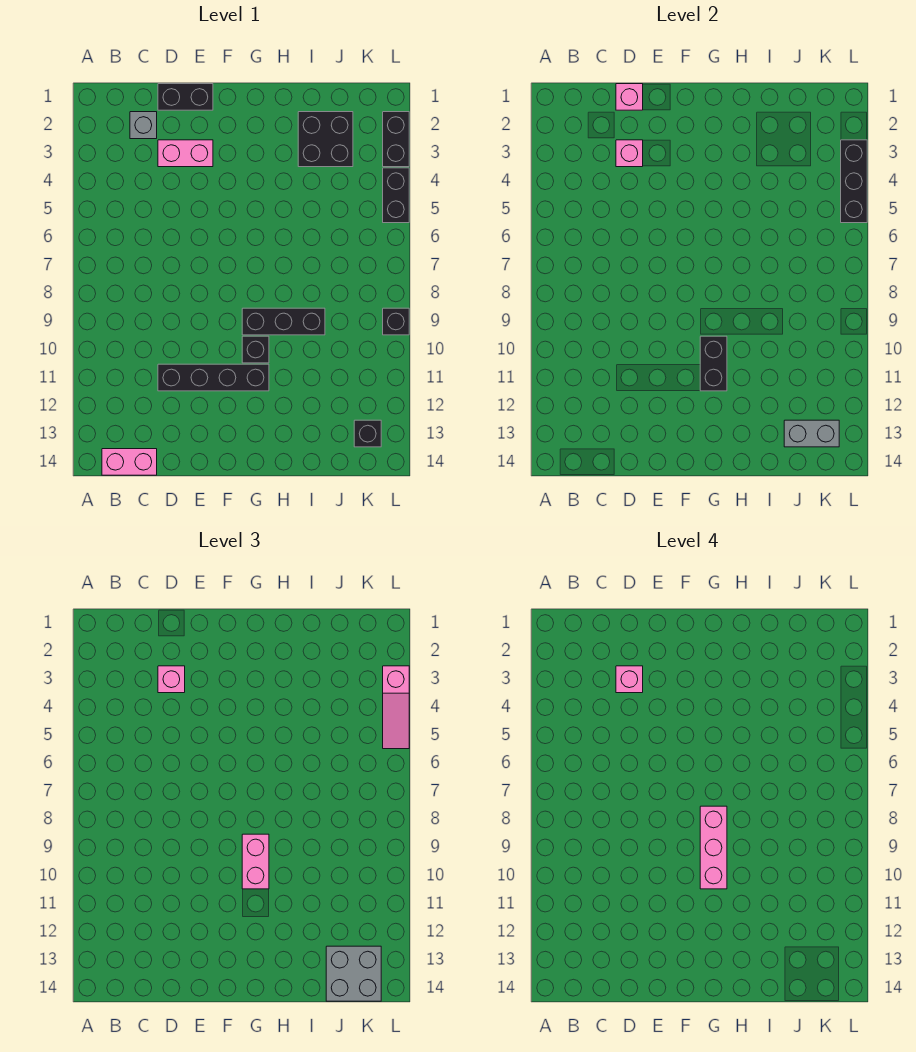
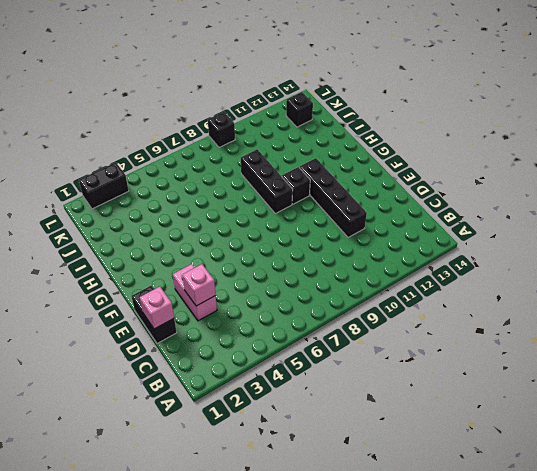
none -> pink brick B14:C14 level 1
none -> grey brick C2 level 1
none -> black brick I2:J3 level 1

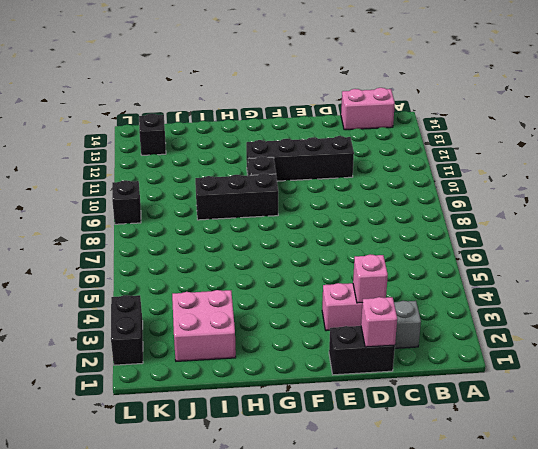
pink brick I2:J3 level 1 -> black brick I2:J3 level 1
none -> black brick L4:L5 level 1
none -> black brick G10:G11 level 2
none -> grey brick J13:K13 level 2

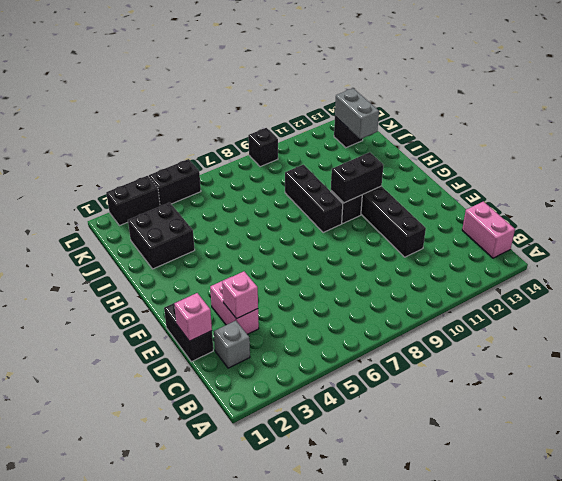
none -> black brick L3:L5 level 2
none -> pink brick D3 level 3
none -> pink brick G9:G10 level 3

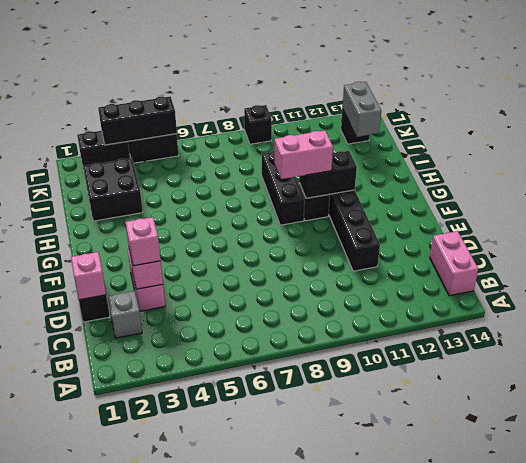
none -> grey brick J13:K14 level 3
none -> pink slope L3:L5 level 3 top 3
none -> pink brick D3 level 4

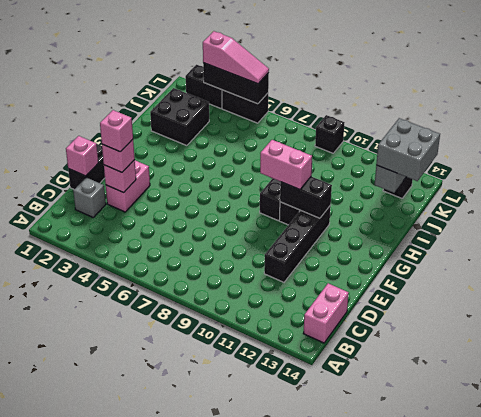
none -> pink brick G8:G10 level 4

